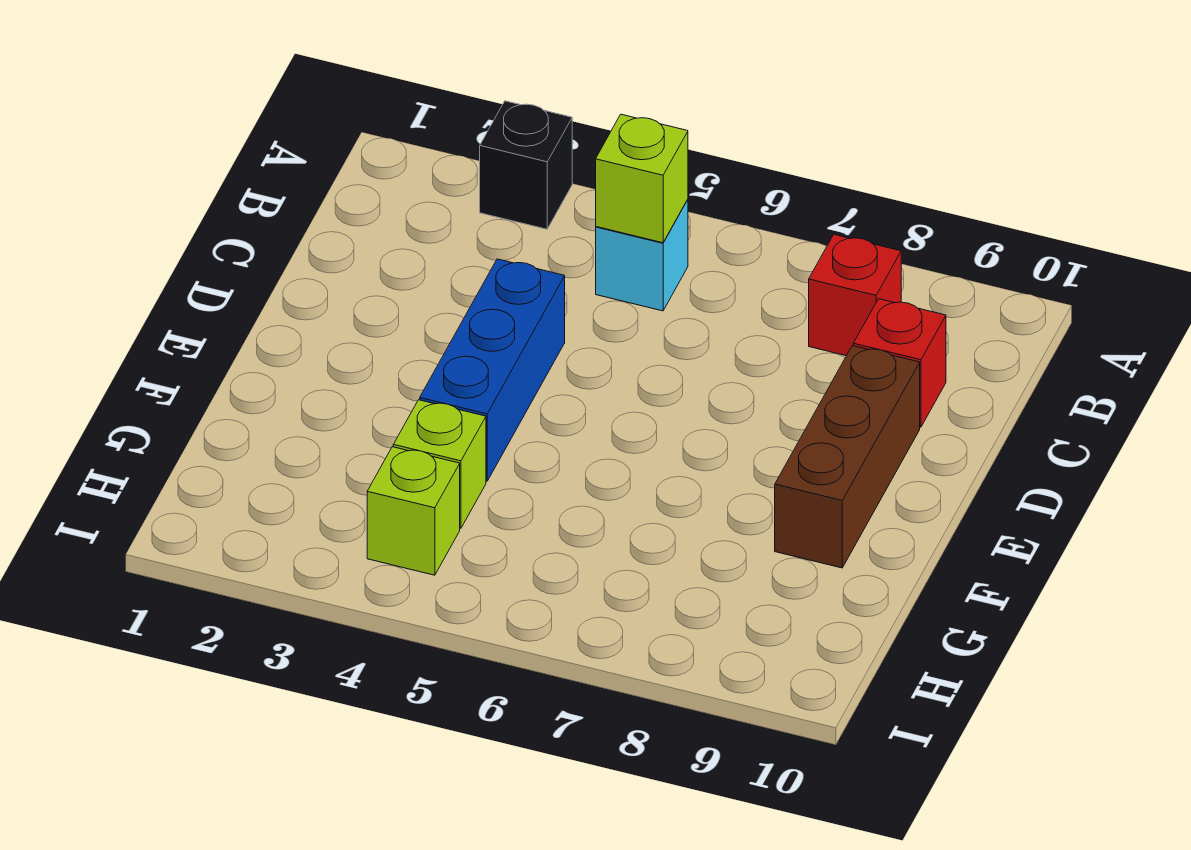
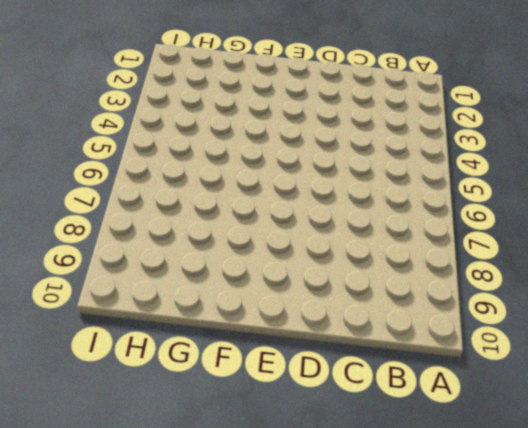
none -> black brick A3 level 1
none -> cyan brick B5 level 1

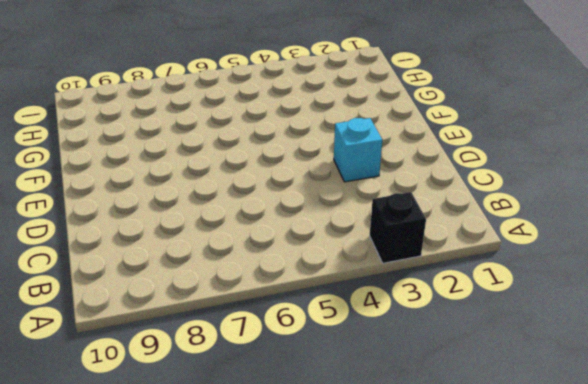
cyan brick D3 level 1 -> cyan brick B5 level 1
none -> red brick B8 level 1
none -> red brick C9 level 1

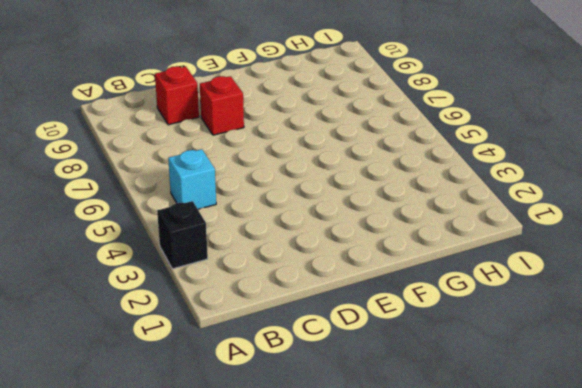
red brick D8 level 1 -> red brick B8 level 1
none -> blue brick D4:F4 level 1
none -> brown brick D9:F9 level 1

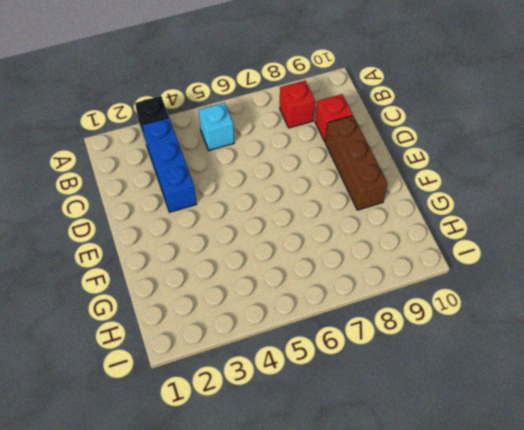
blue brick B3:D3 level 1 -> blue brick D4:F4 level 1
none -> lime brick G4 level 1
none -> lime brick H4 level 1

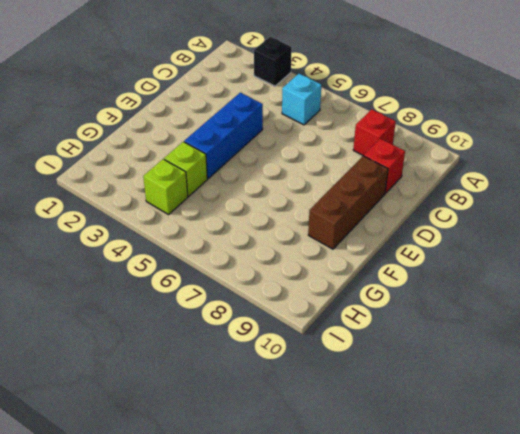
none -> lime brick B5 level 2

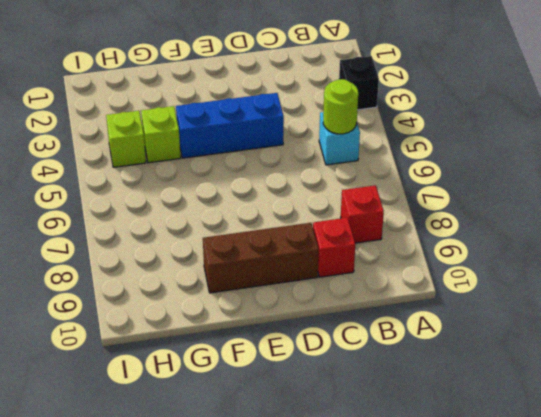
lime round brick B5 level 2 -> lime brick B5 level 2

